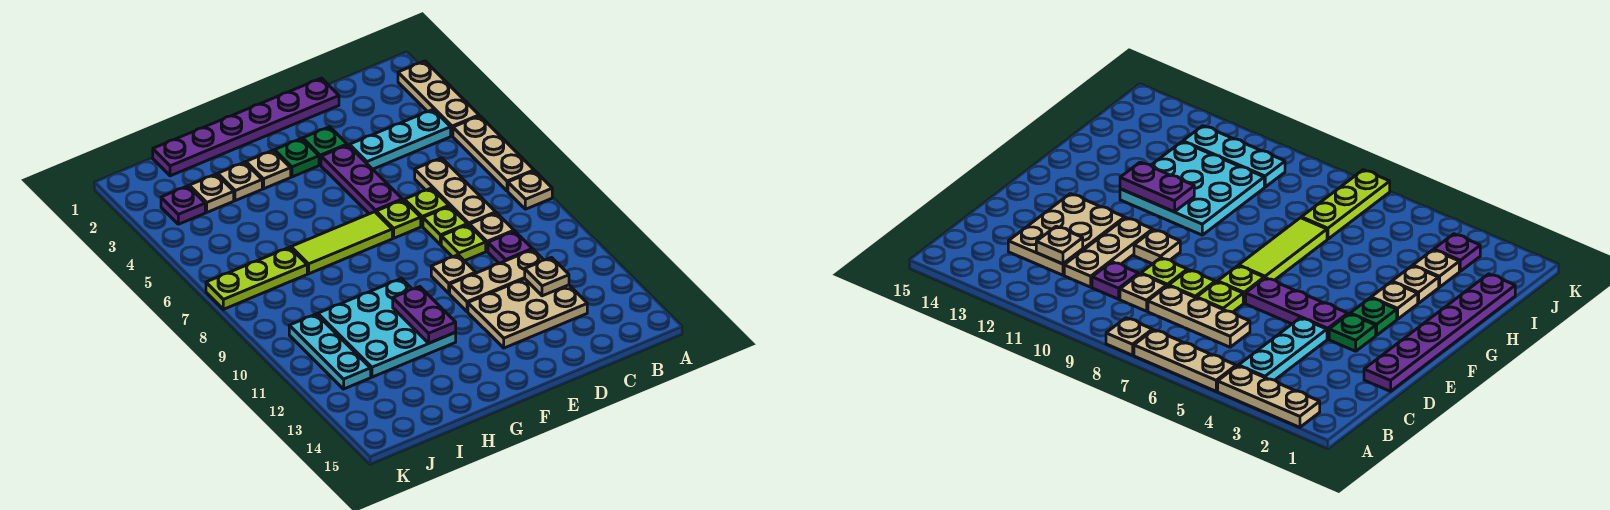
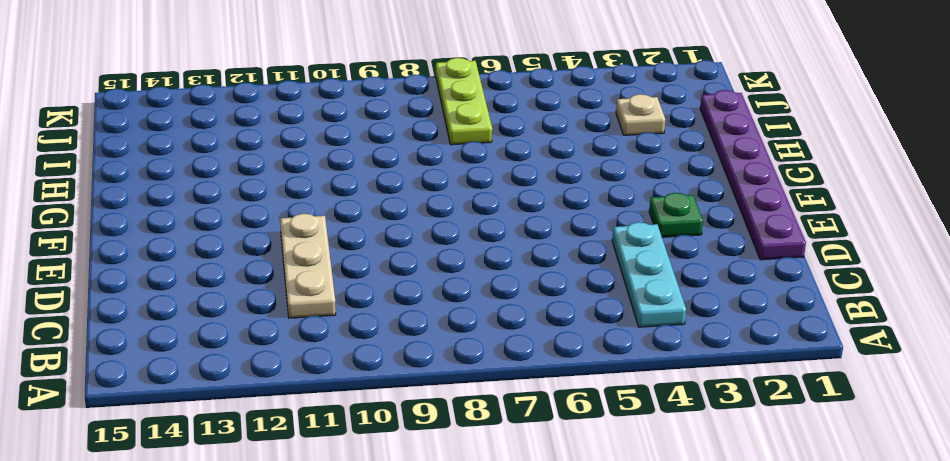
none -> tan plate A2:A4 level 1
none -> tan plate A5:A7 level 1
none -> tan plate A8 level 1

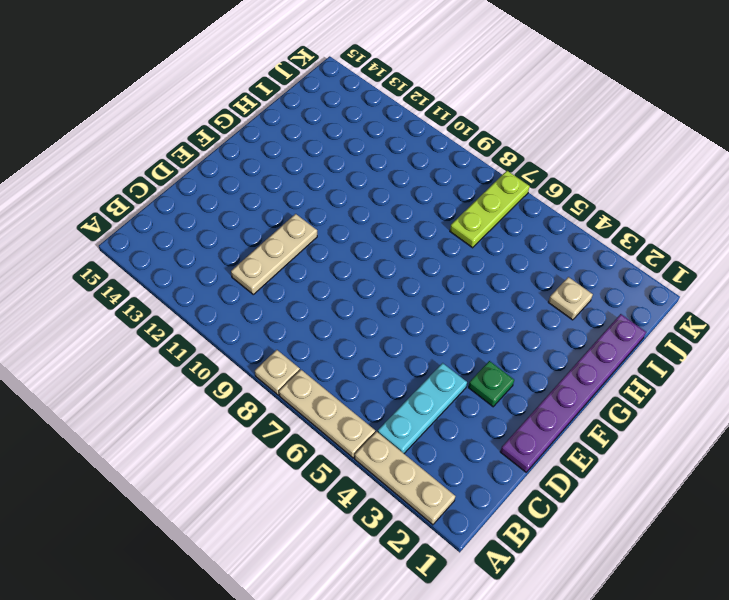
none -> tan plate C6:C8 level 1
none -> tan plate C9 level 1
none -> purple plate C10 level 1

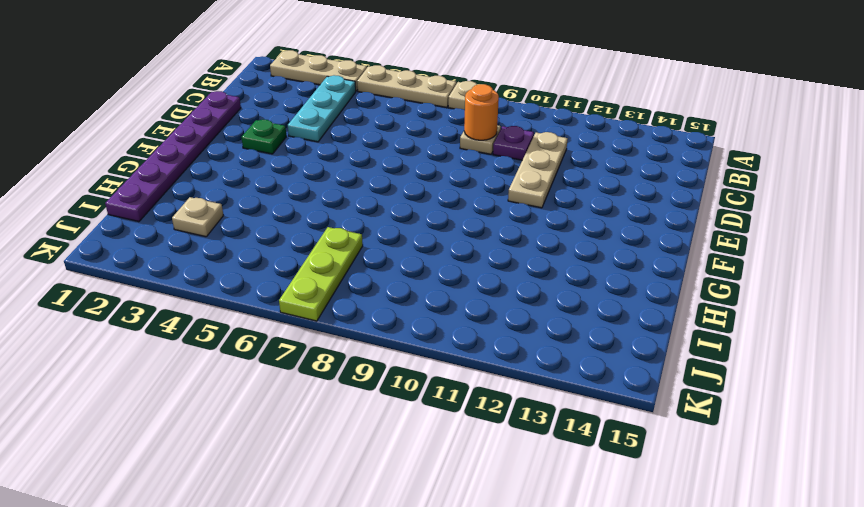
orange round brick C9 level 2 -> none
none -> tan plate C6:C8 level 1
none -> tan plate C12:E13 level 1
none -> lime plate D7 level 1

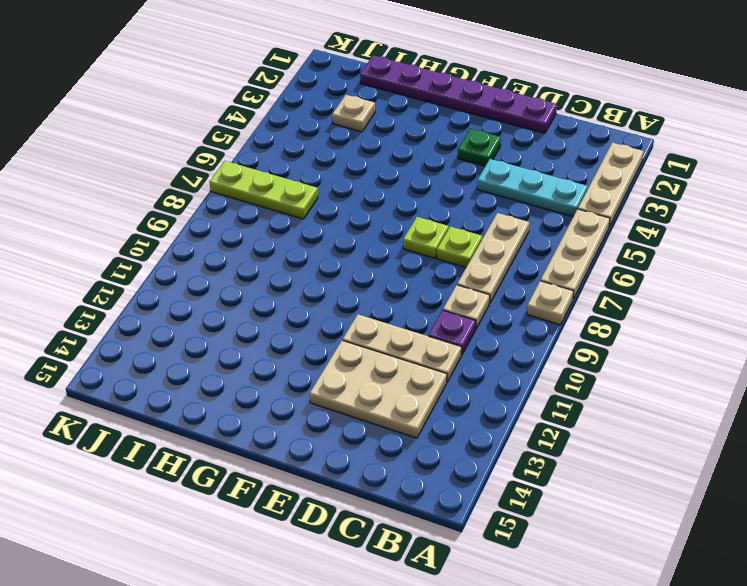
none -> lime plate D8 level 1
none -> lime plate D9 level 1
none -> purple plate E4:E6 level 1

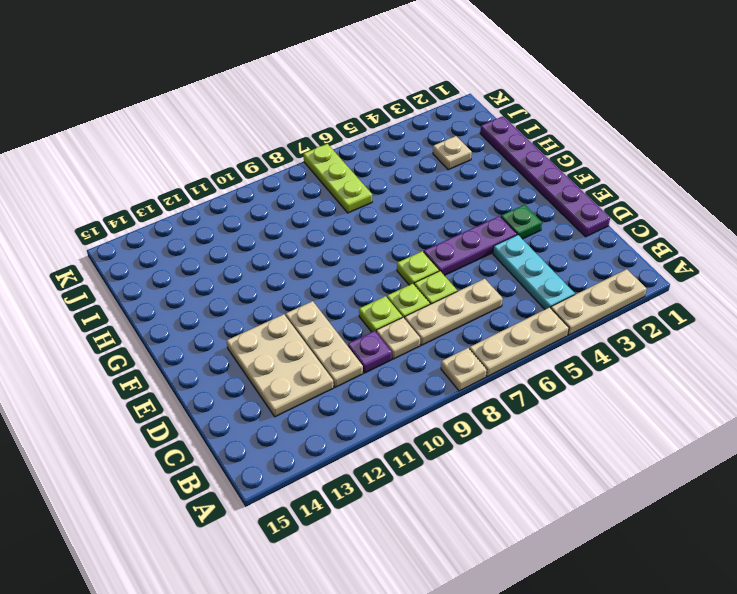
none -> tan plate E10 level 1
none -> green plate F3 level 1
none -> lime tile F7:H7 level 1

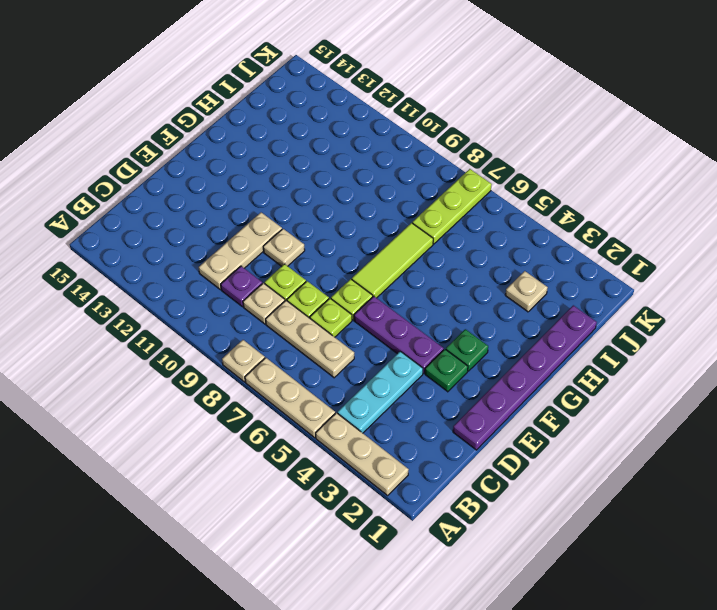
none -> tan plate C12:E13 level 1
none -> tan plate G3 level 1
none -> cyan plate G10:I12 level 1

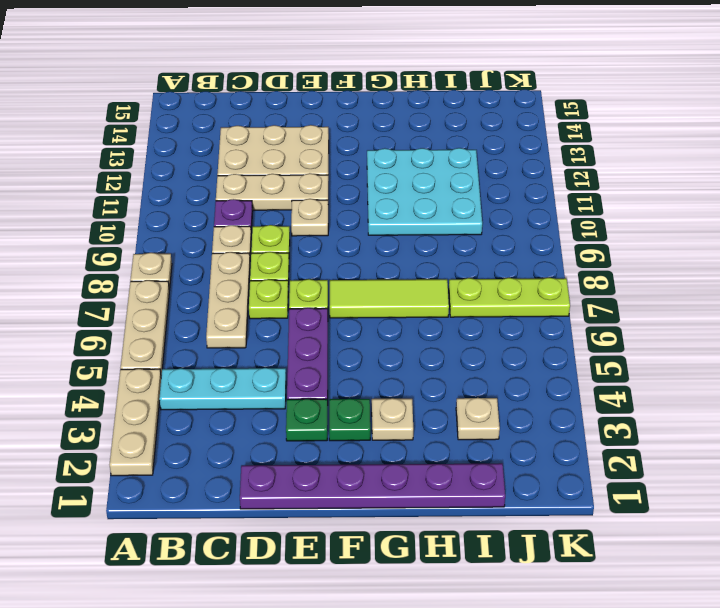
none -> tan plate H3 level 1
none -> purple plate J3 level 1
none -> cyan plate J10:J12 level 1

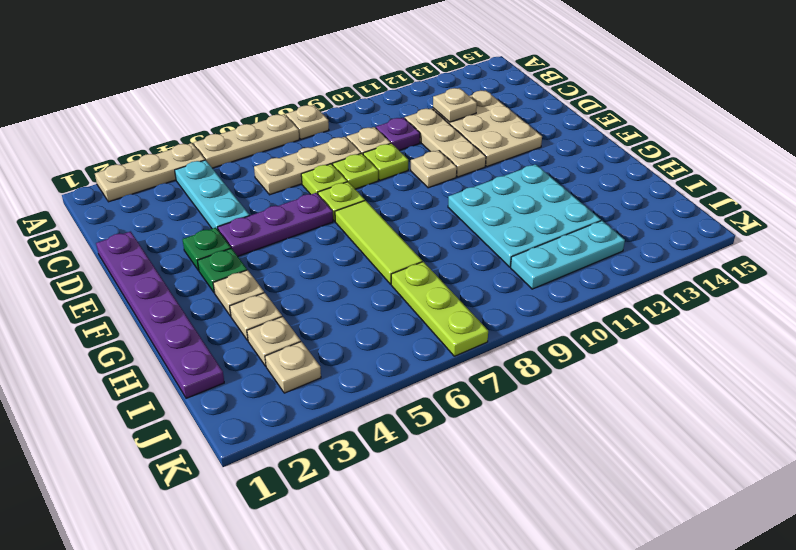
tan plate J3 level 1 -> purple plate J3 level 1
none -> purple plate G11:G12 level 2

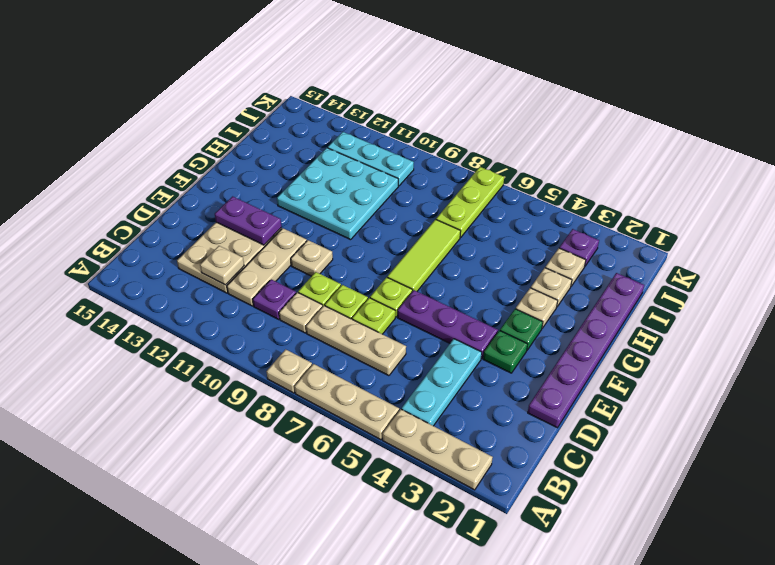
purple plate E12:E13 level 2 -> purple plate G11:G12 level 2

